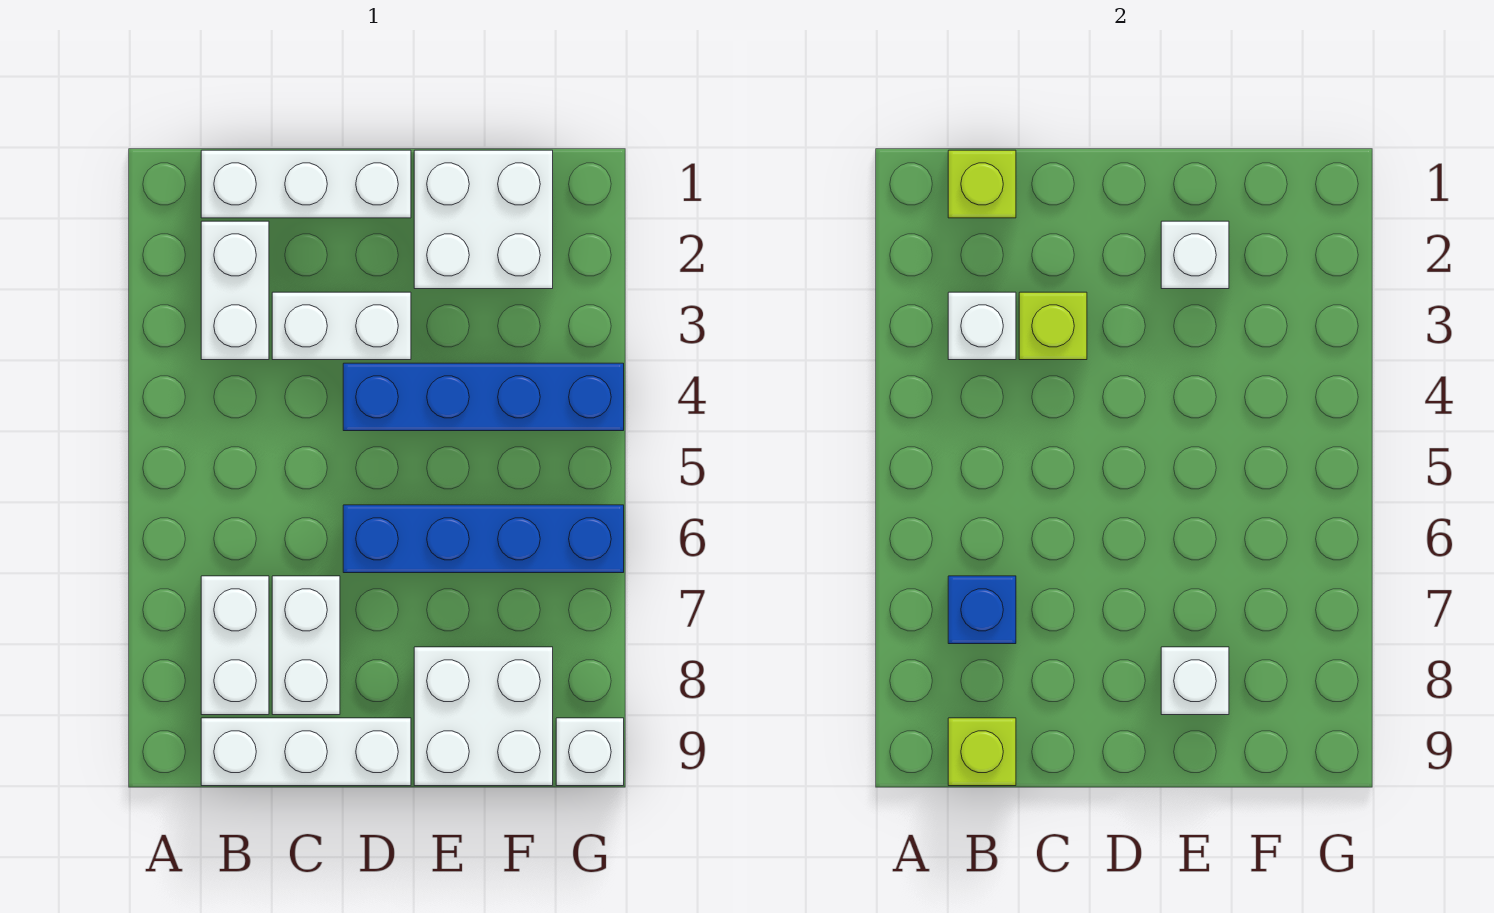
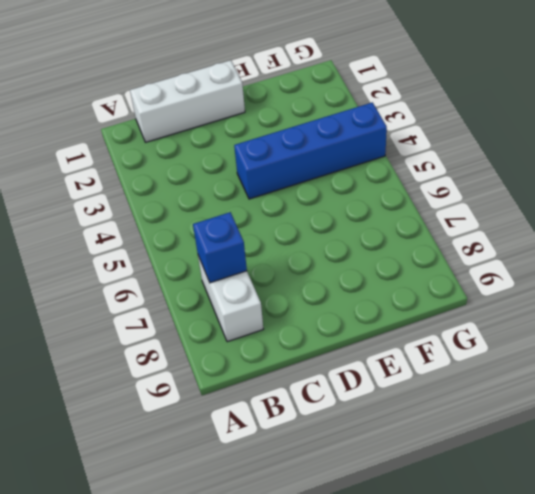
none -> white brick B2:B3 level 1
none -> white brick B9:D9 level 1
none -> white brick C3:D3 level 1

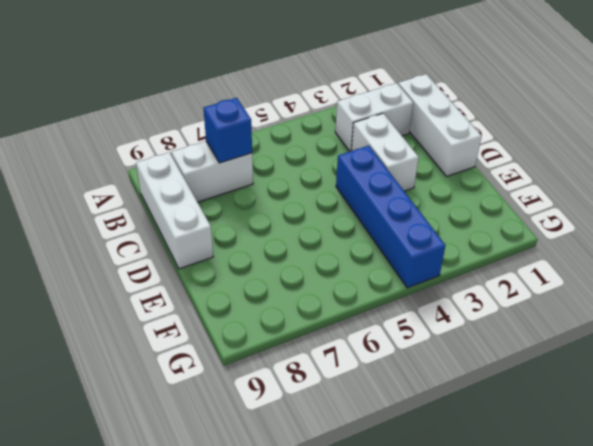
none -> white brick C7:C8 level 1
none -> blue brick D6:G6 level 1
none -> white brick E1:F2 level 1

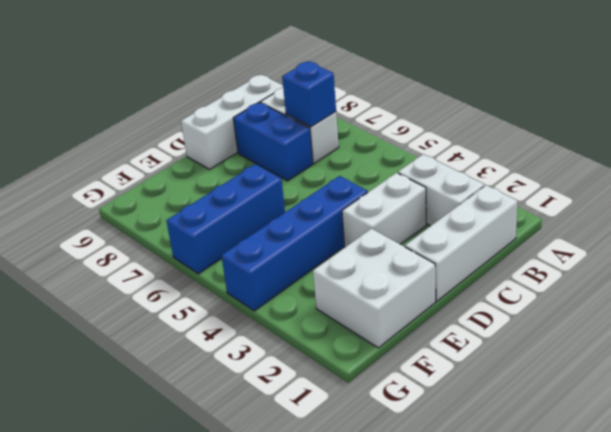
blue brick C7:C8 level 1 -> white brick C7:C8 level 1
blue brick E6:G6 level 1 -> blue brick D6:G6 level 1
none -> white brick E8:F9 level 1
none -> white brick G9 level 1
none -> lime brick B1 level 2

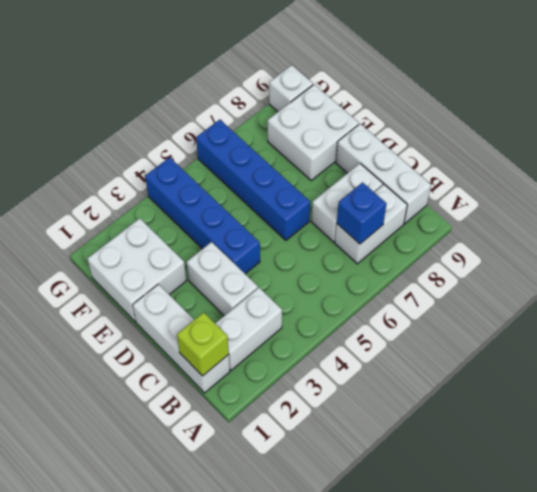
none -> white brick B3 level 2
none -> lime brick B9 level 2
none -> lime brick C3 level 2

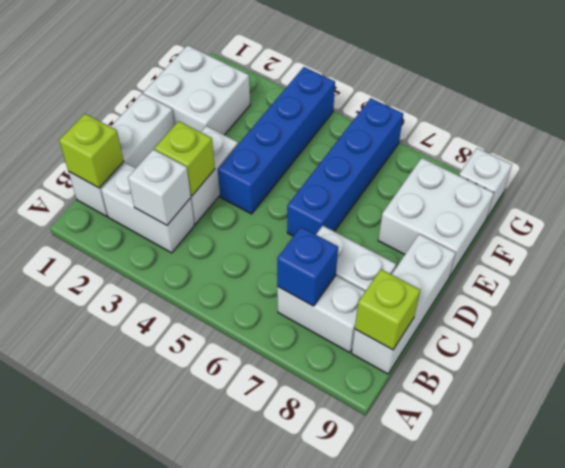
none -> white brick E2 level 2
none -> white brick E8 level 2

